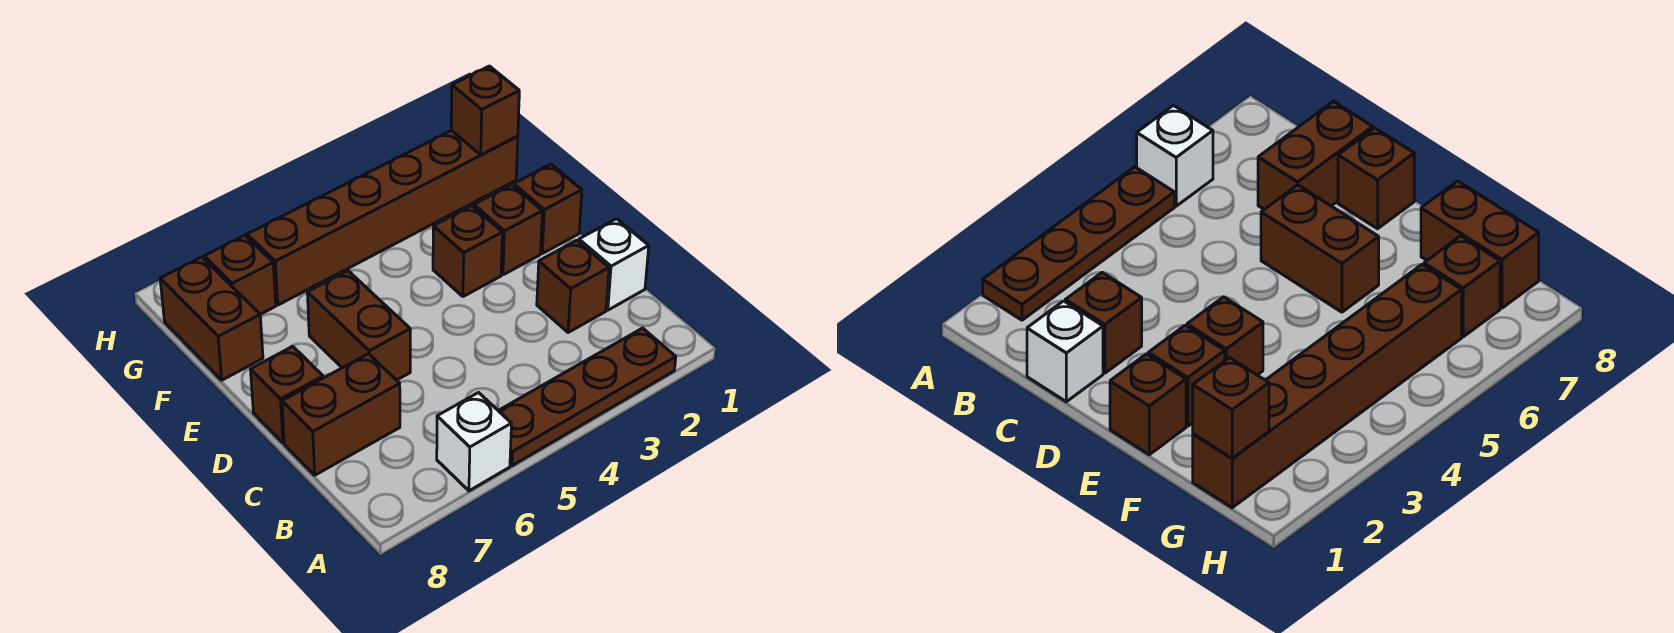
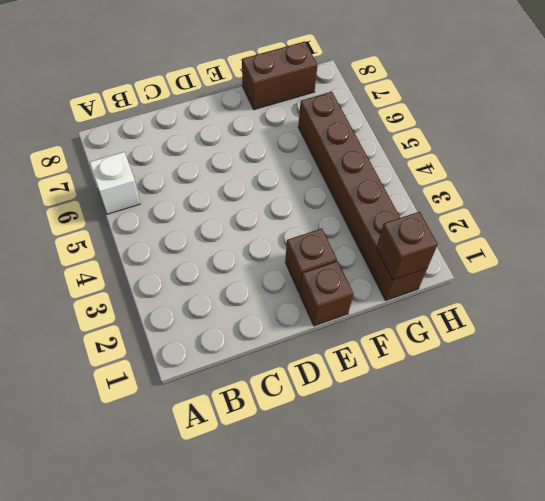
none -> brown plate A2:A5 level 1
none -> white brick C1 level 1
none -> brown brick C2 level 1

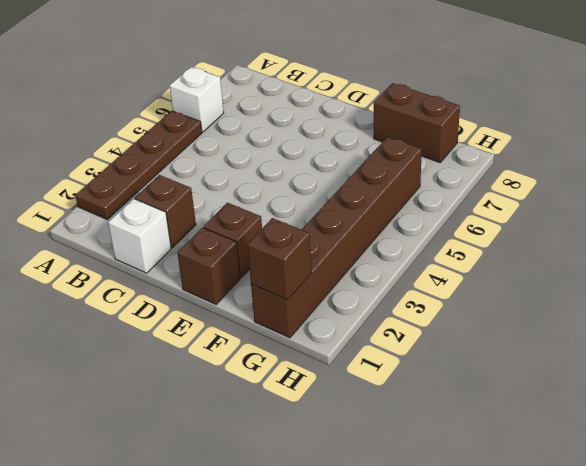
none -> brown brick C7:C8 level 1
none -> brown brick D6:E6 level 1
none -> brown brick D8 level 1

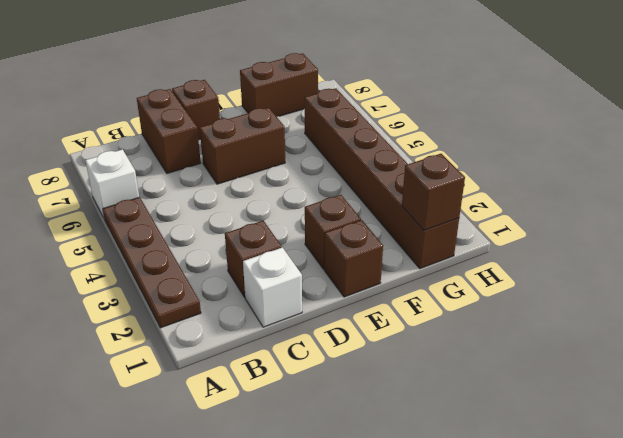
none -> brown brick E3 level 1
none -> brown brick G7 level 1

